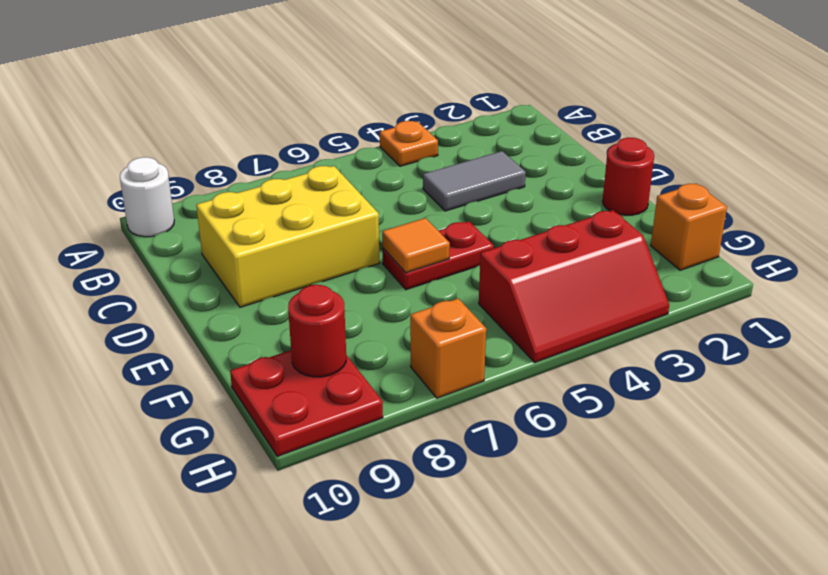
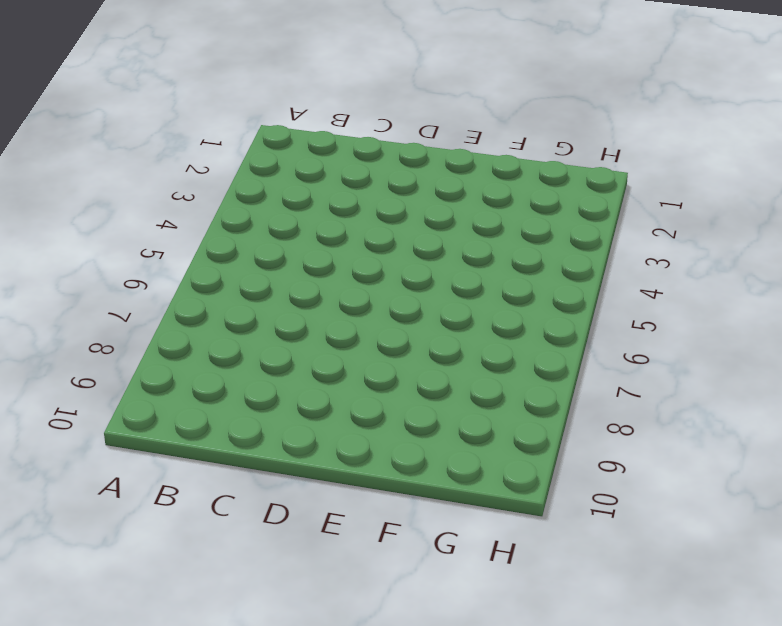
none -> orange plate A4 level 1
none -> white round brick A10 level 1
none -> grey tile C3:C4 level 1

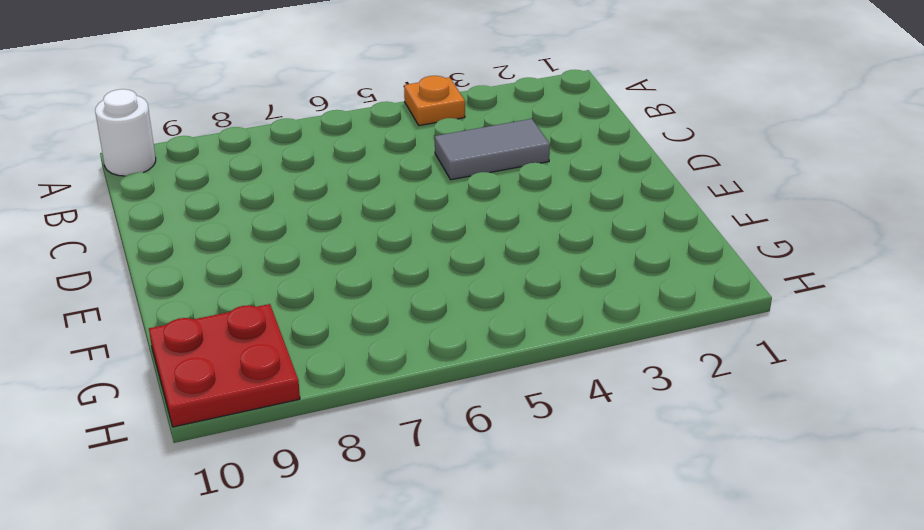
none -> yellow brick C7:D9 level 1
none -> red round brick E1 level 1
none -> red plate E5:E6 level 1

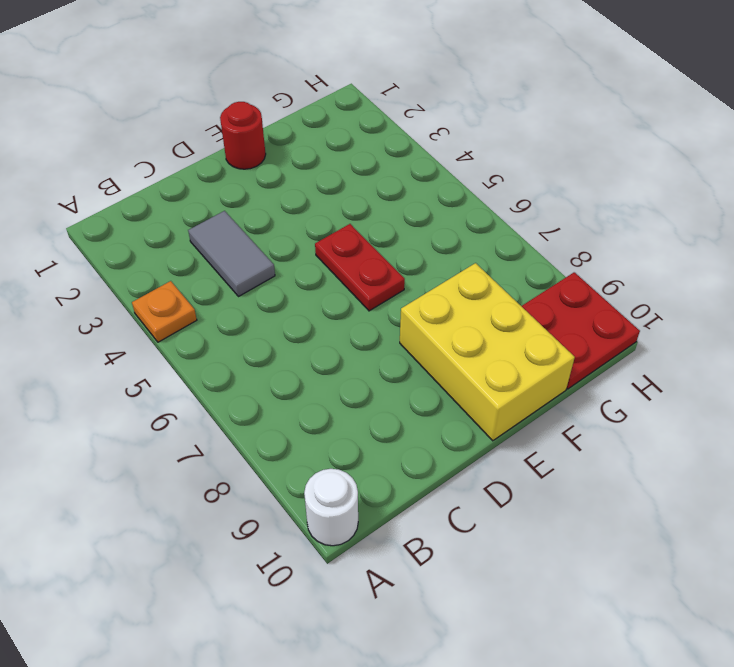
yellow brick E8:F10 level 1 -> yellow brick C7:D9 level 1
none -> orange brick G1 level 1
none -> red slope G3:H5 level 1 top G
none -> orange brick H7 level 1

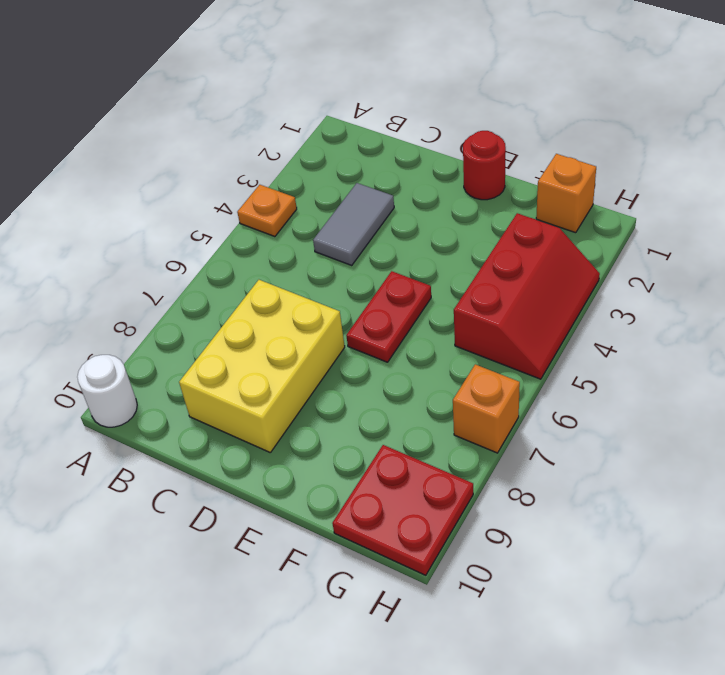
none -> orange tile E6 level 2
none -> red round brick G9 level 2

